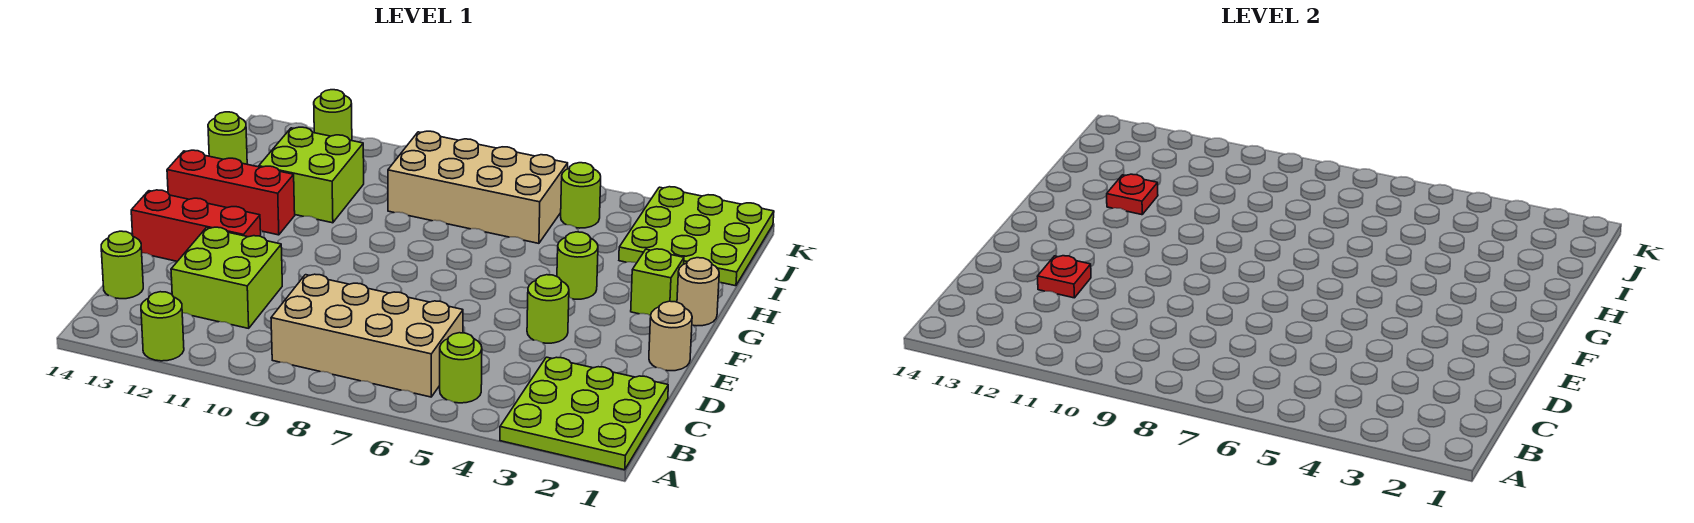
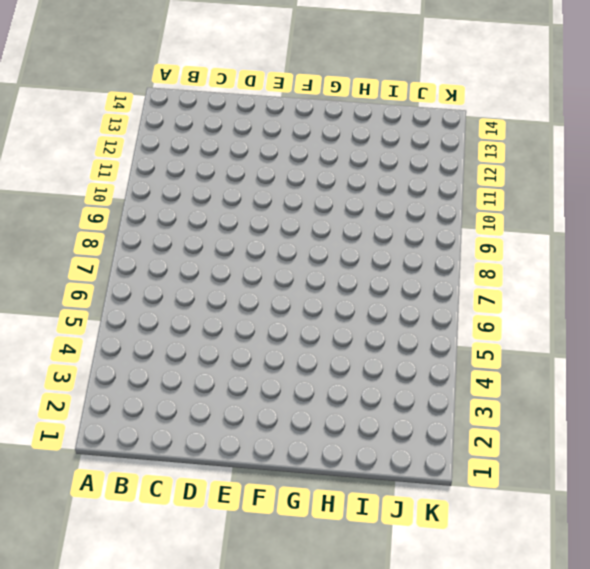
none -> lime plate A1:C3 level 1
none -> lime round brick A12 level 1
none -> lime round brick B5 level 1

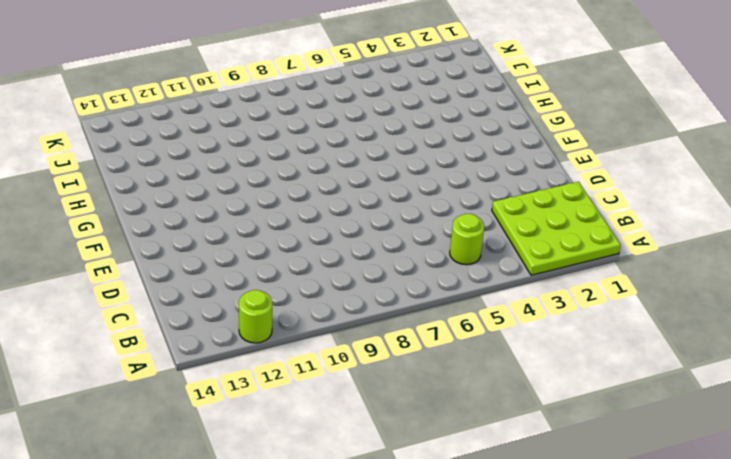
none -> tan brick B6:C9 level 1
none -> lime brick C11:D12 level 1
none -> lime round brick C14 level 1

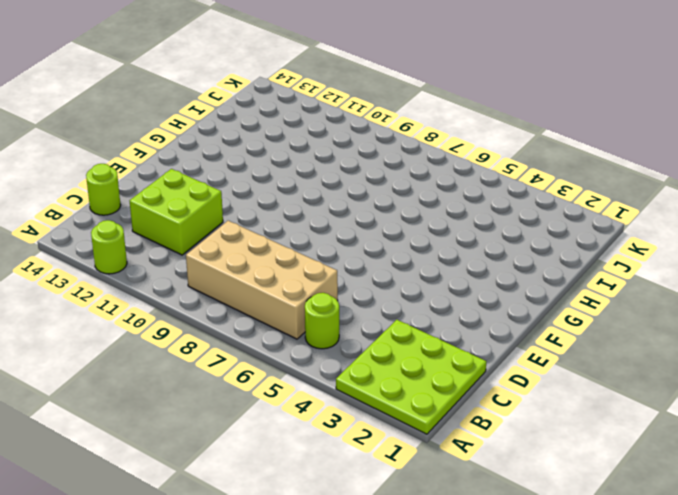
none -> tan round brick E1 level 1
none -> lime round brick E4 level 1
none -> red brick E12:E14 level 1

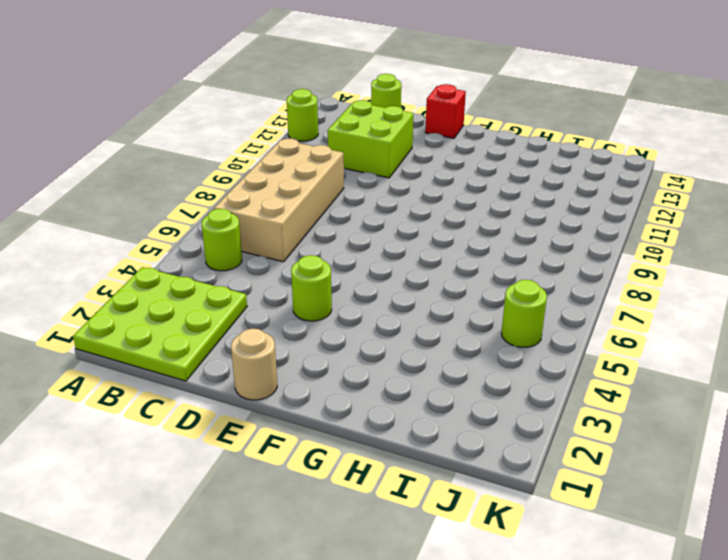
red brick E14 level 1 -> red brick E12:E14 level 1
none -> tan round brick G1 level 1
none -> lime brick G2 level 1
none -> lime round brick G4 level 1

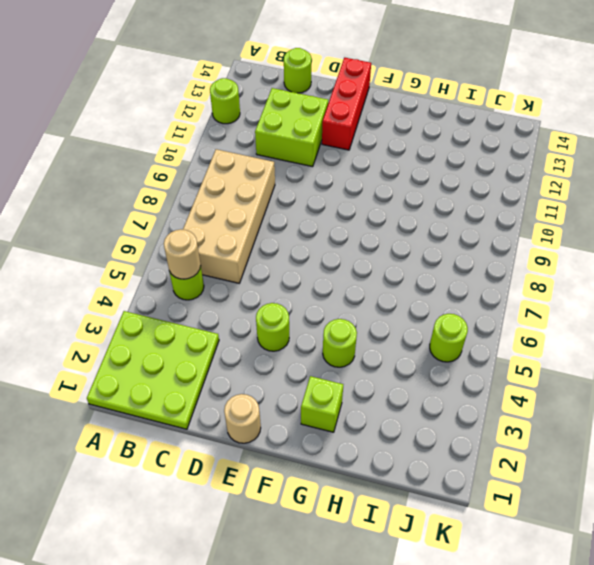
tan round brick B5 level 2 -> tan round brick G1 level 1
none -> red brick G12:G14 level 1
none -> lime brick H11:I12 level 1
none -> lime plate I1:K3 level 1

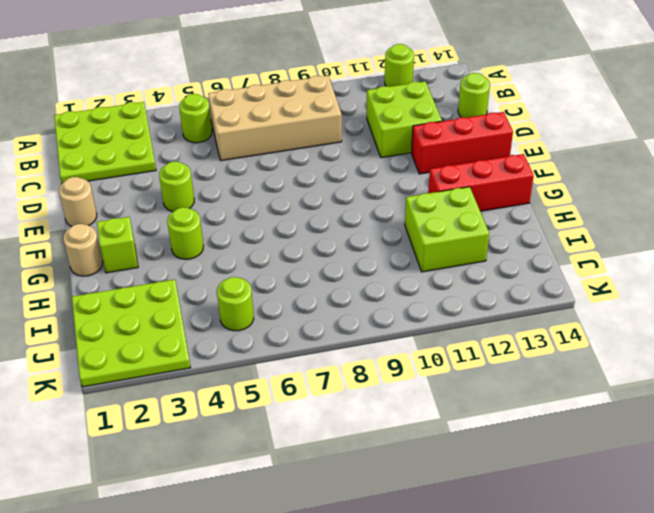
none -> tan brick I6:J9 level 1
none -> lime round brick I14 level 1
none -> lime round brick K12 level 1

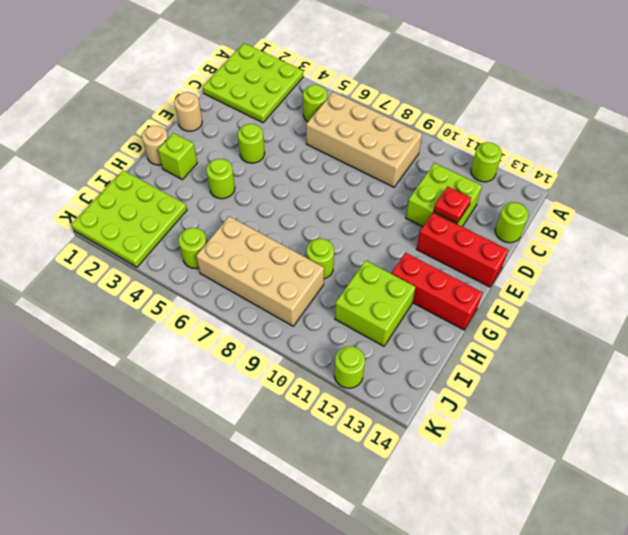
lime round brick H9 level 1 -> lime round brick I14 level 1
none -> red plate H12 level 2

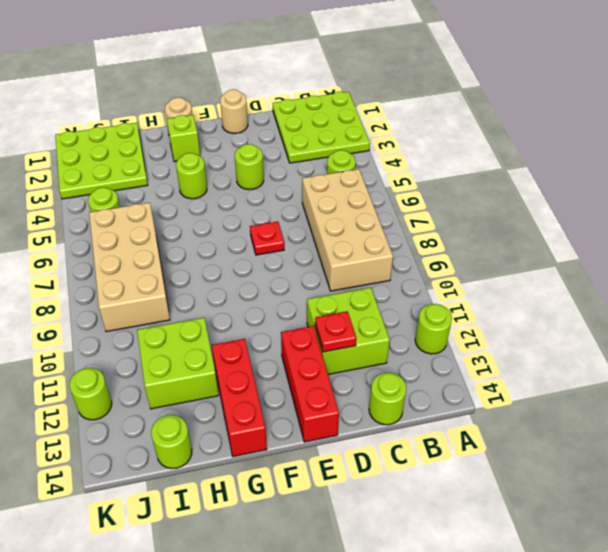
red plate E7 level 1 -> red plate H12 level 2

